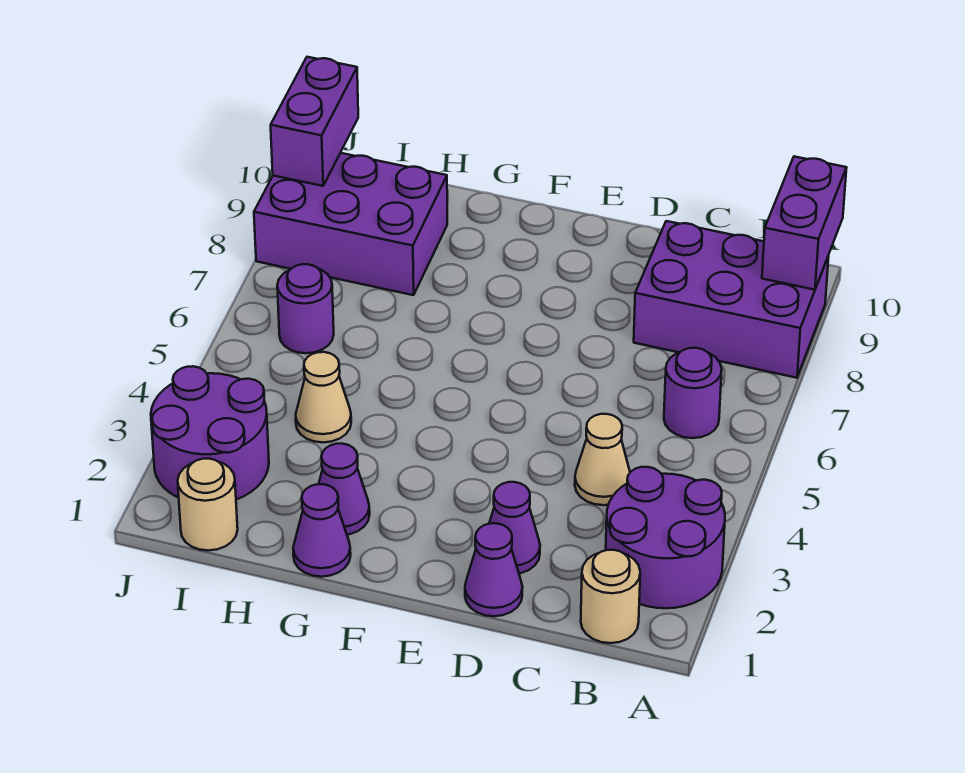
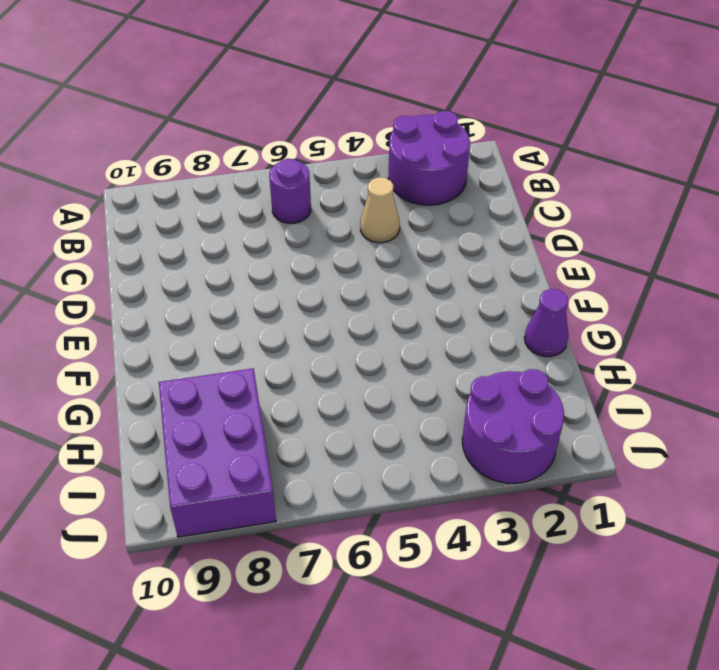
none -> purple brick A8:C9 level 1
none -> tan round brick B1 level 1
none -> purple cone D1 level 1

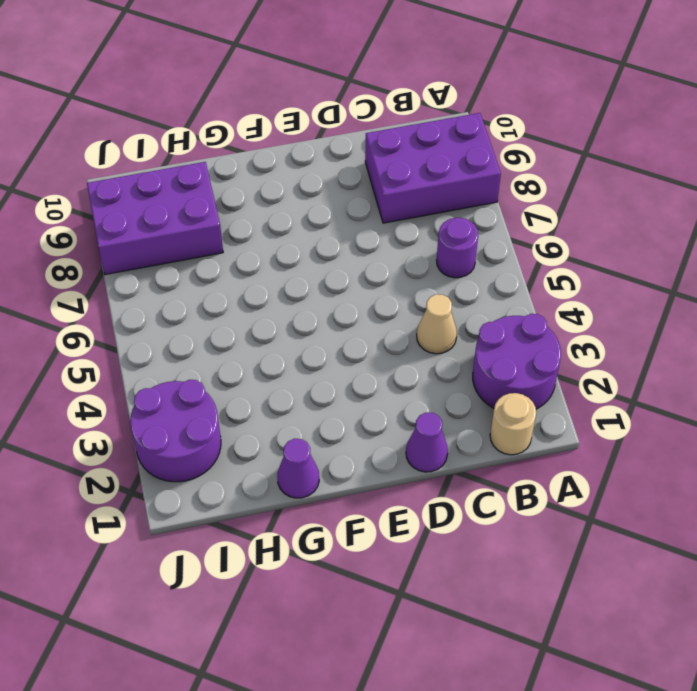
none -> purple cone D2 level 1
none -> purple cone G2 level 1
none -> tan cone H4 level 1

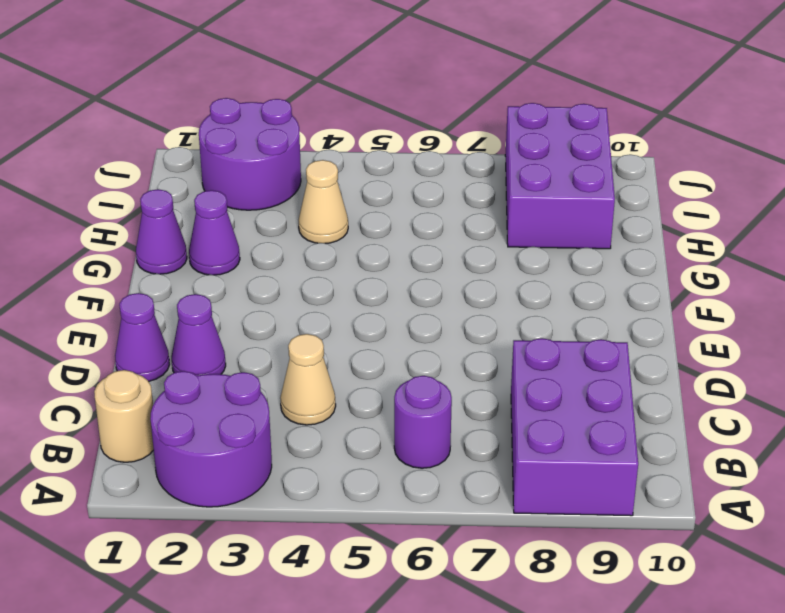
none -> tan round brick I1 level 1
none -> purple round brick I6 level 1
none -> purple brick A9:A10 level 2

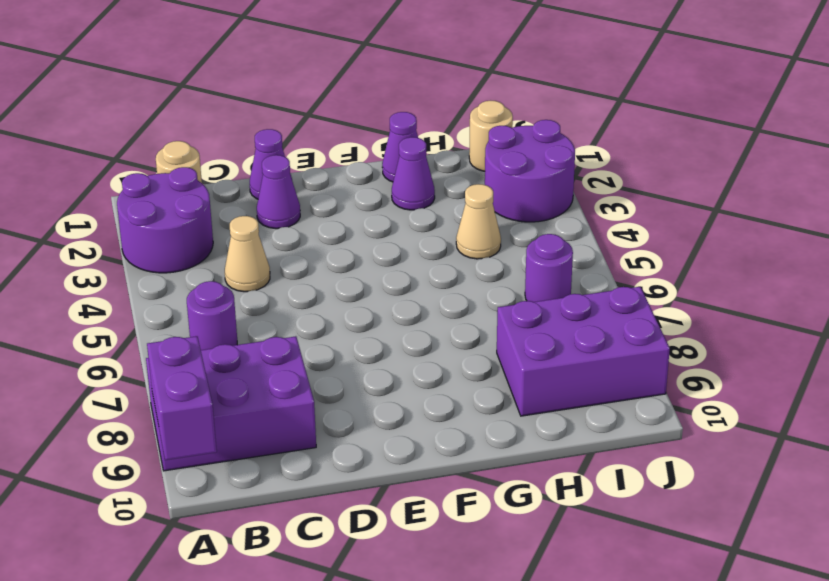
none -> purple brick J9:J10 level 2

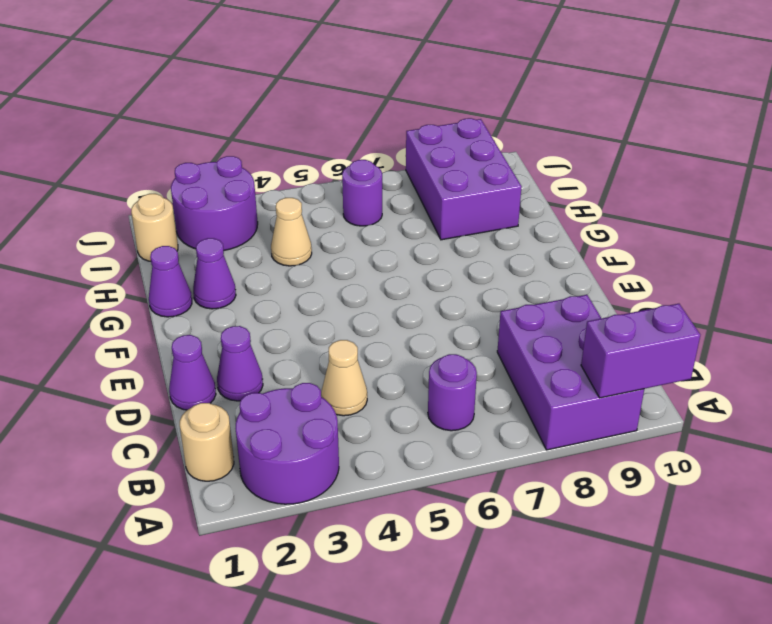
none -> purple brick J9:J10 level 2

